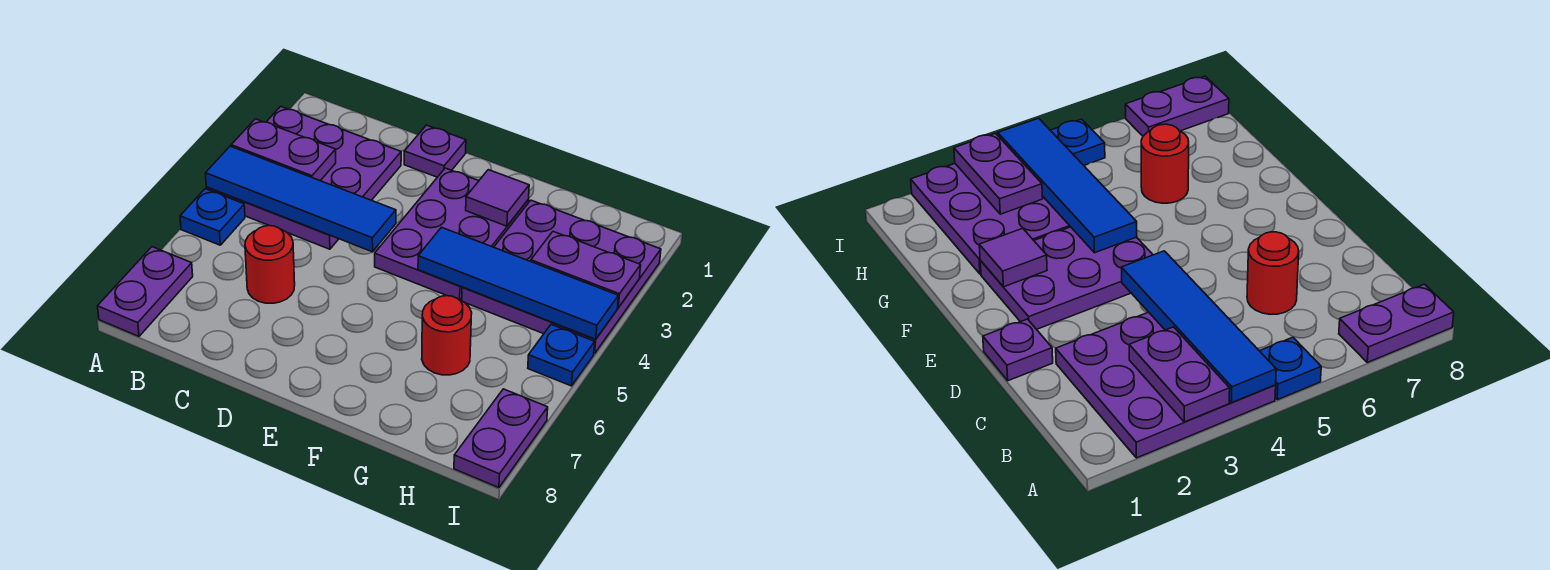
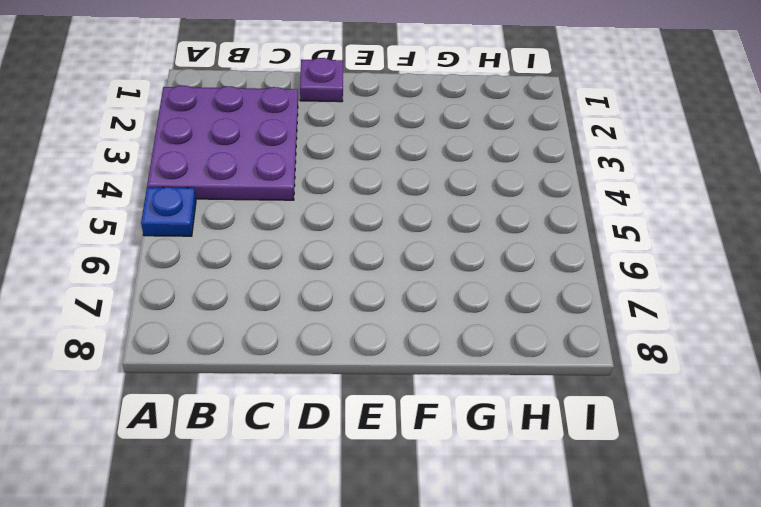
none -> purple plate A7:A8 level 1
none -> red round brick C6 level 1
none -> purple plate E2:F4 level 1

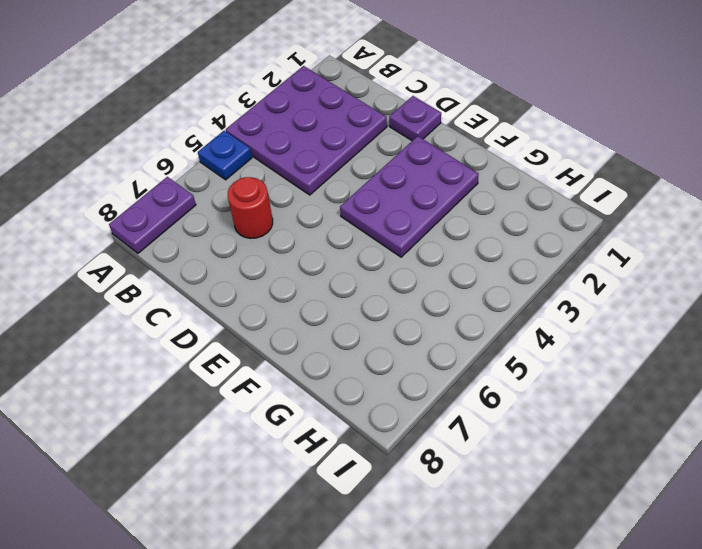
none -> purple plate G2:I4 level 1
none -> red round brick G6 level 1
none -> blue plate I5 level 1

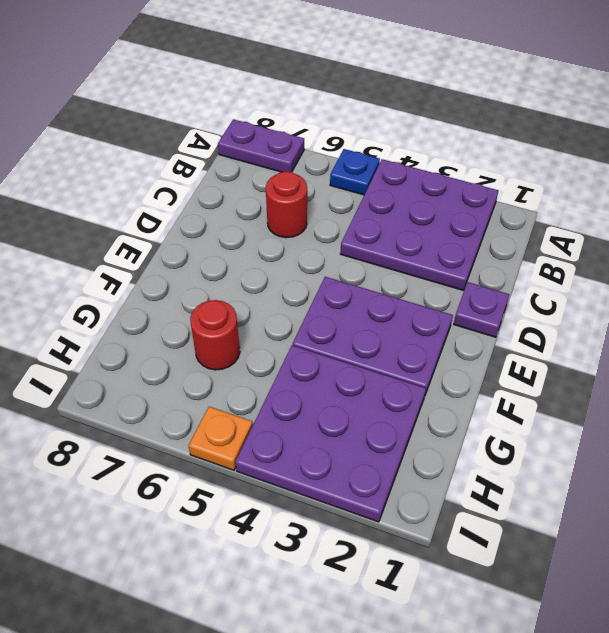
orange plate I5 level 1 -> blue plate I5 level 1
none -> purple plate I7:I8 level 1
none -> purple plate A3:B3 level 2
none -> blue tile A4:D4 level 2

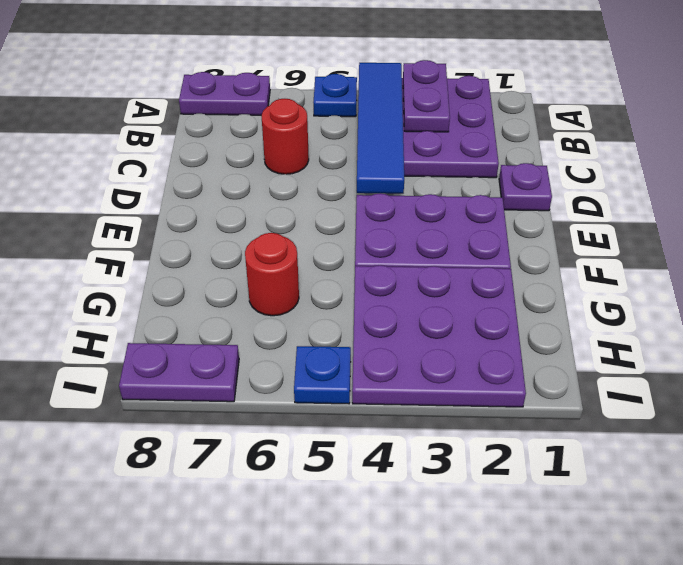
none -> purple tile F2 level 2
none -> blue tile F4:I4 level 2
none -> purple plate H3:I3 level 2

